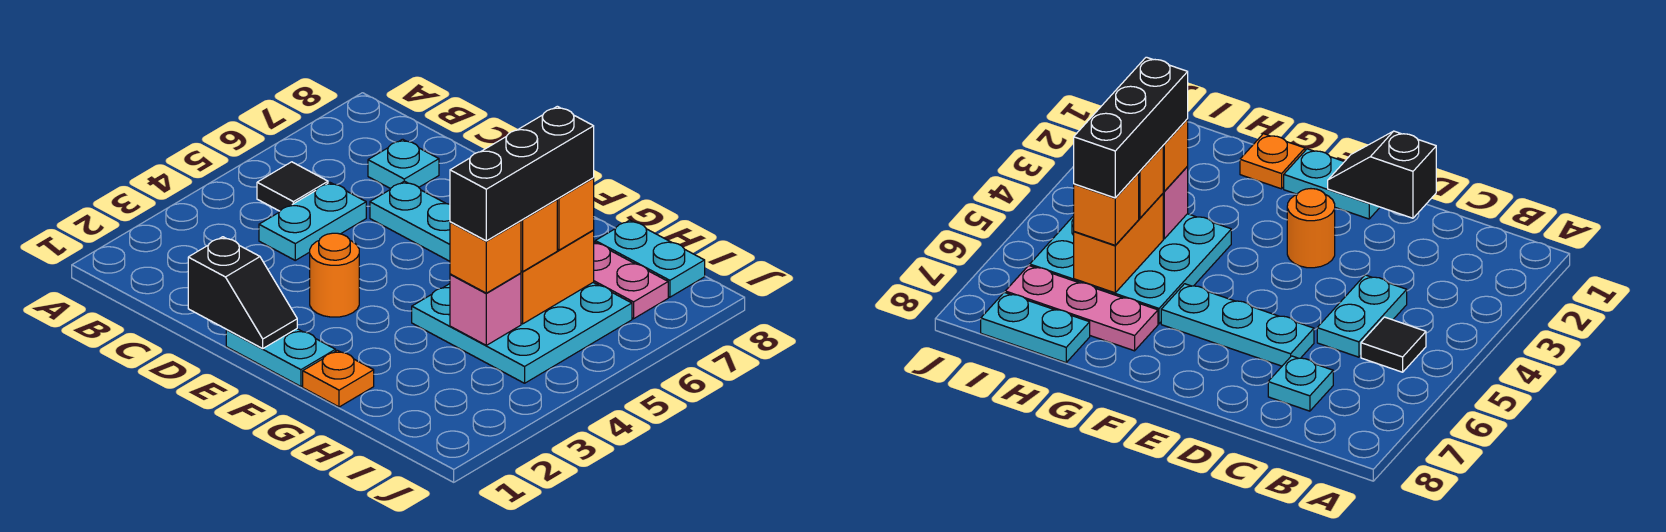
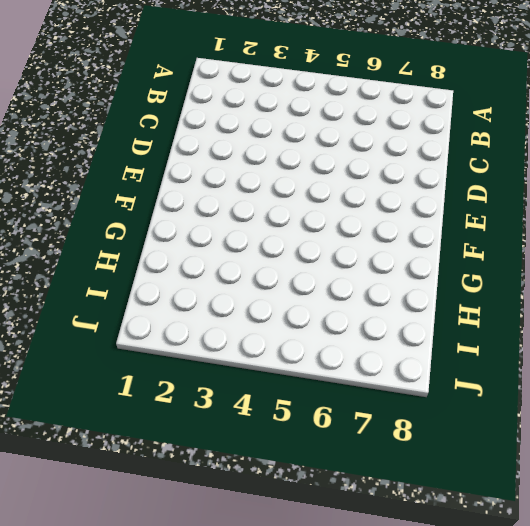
none -> black tile B5 level 1
none -> cyan plate C4:C5 level 1
none -> cyan plate C7 level 1

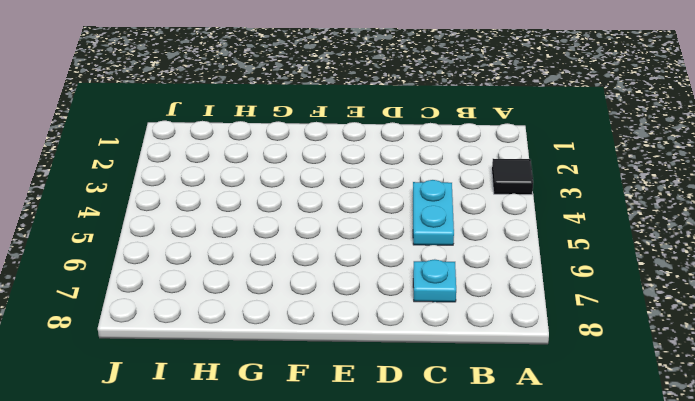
black tile A3 level 1 -> black tile B5 level 1
none -> cyan plate D6:F6 level 1
none -> cyan plate E1:F1 level 1
none -> orange round brick E3 level 1

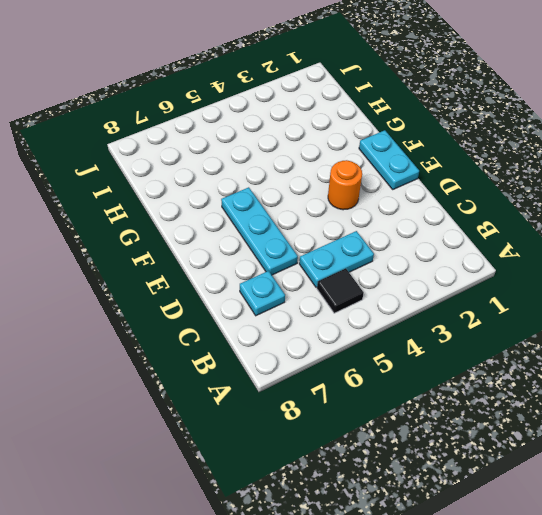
none -> orange plate G1 level 1
none -> cyan plate G4:I6 level 1
none -> pink plate G7:I7 level 1

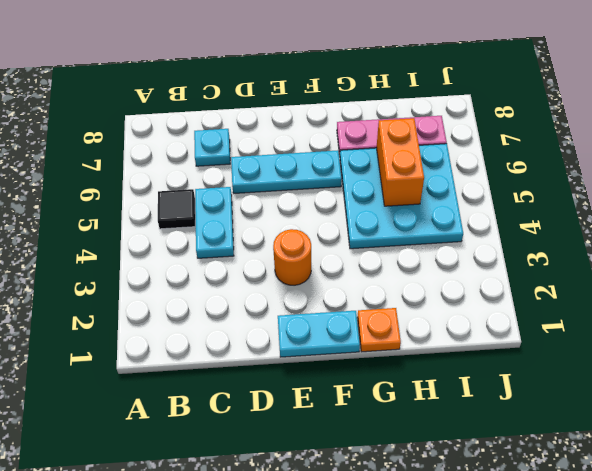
none -> cyan plate H8:I8 level 1
none -> black slope D1:E1 level 2 top D
none -> pink brick H4 level 2

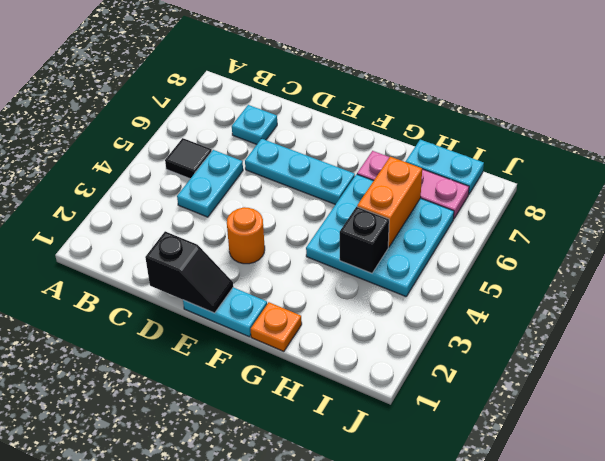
black brick H4 level 2 -> pink brick H4 level 2
none -> orange brick H4 level 3
none -> orange brick H5 level 3
none -> orange brick H6 level 3

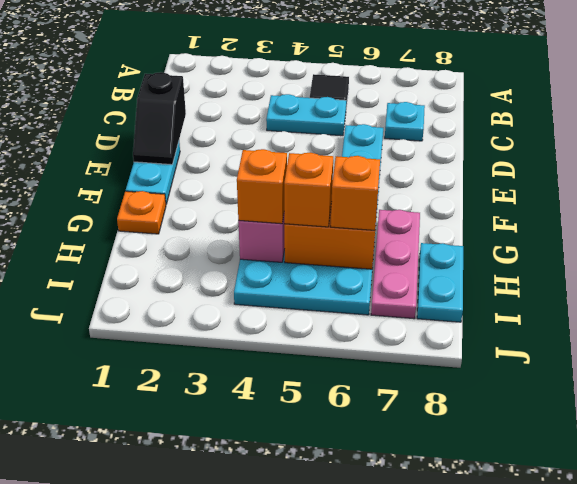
none -> orange round brick E3 level 1
none -> black brick H4:H6 level 4

